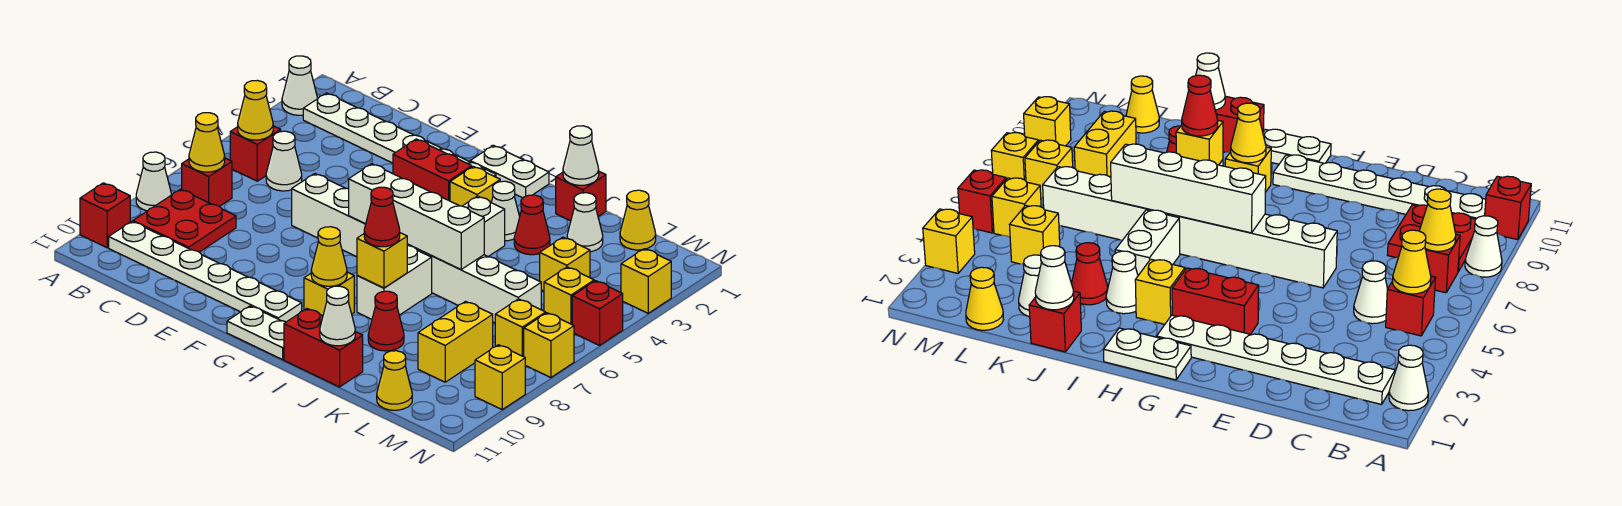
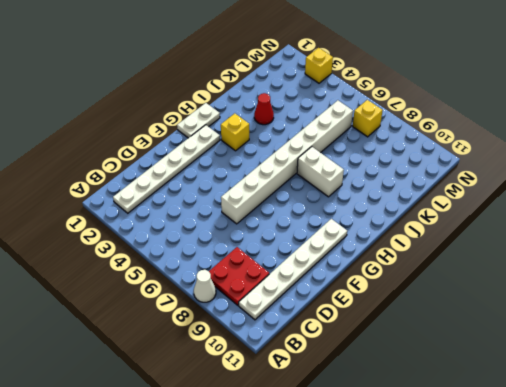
none -> white cone A2 level 1
none -> red brick A10 level 1
none -> red brick B5 level 1
none -> red brick B7 level 1

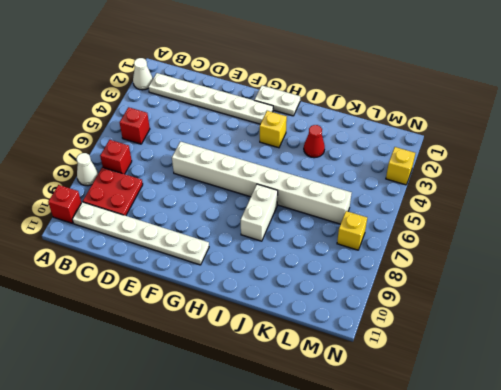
none -> white cone C5 level 1
none -> red brick F3:G3 level 1
none -> white plate G11:H11 level 1
none -> yellow brick H9 level 1

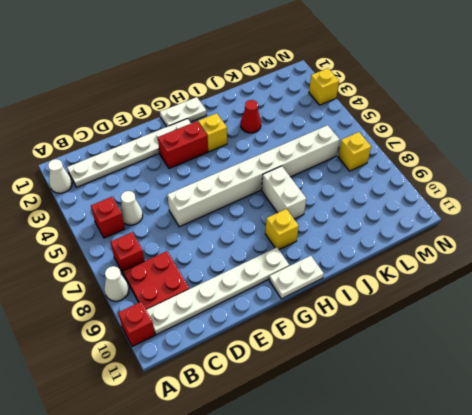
none -> white cone I3 level 1
none -> white brick I4:I5 level 1
none -> red brick I11:J11 level 1
none -> red brick J1 level 1

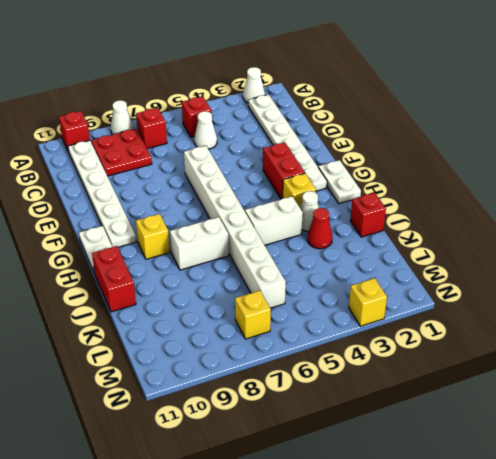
none -> red cone J9 level 1
none -> white cone K2 level 1
none -> yellow cone L1 level 1
none -> yellow brick L4 level 1

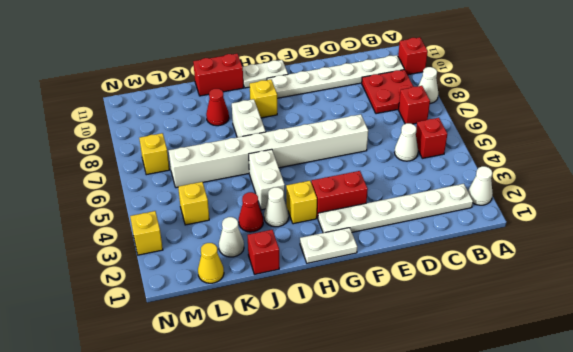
none -> yellow brick L8:L9 level 1
none -> yellow cone L11 level 1
none -> yellow brick M5 level 1
none -> red brick N5 level 1

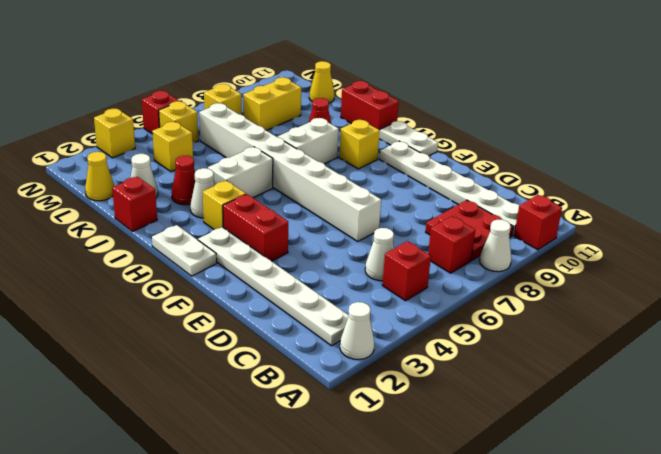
none -> yellow brick N7 level 1
none -> yellow brick N9 level 1
none -> yellow cone B5 level 2
none -> yellow cone B7 level 2

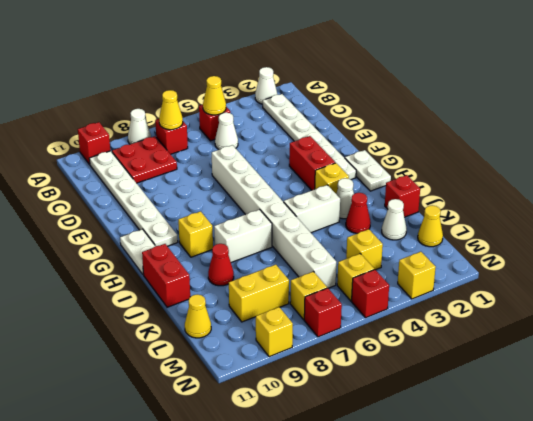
red brick N7 level 1 -> yellow brick N7 level 1
none -> white brick G6:J6 level 2
none -> yellow cone H9 level 2
none -> yellow brick I8 level 2
none -> white cone J1 level 2

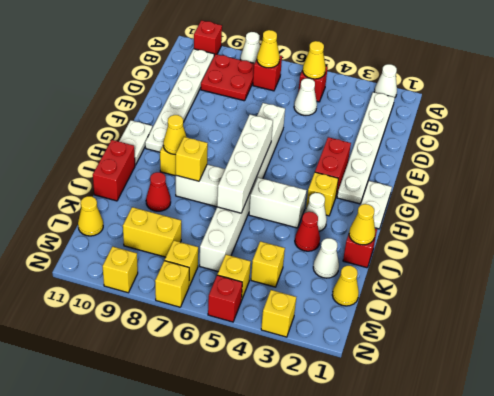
yellow cone J1 level 2 -> white cone J1 level 2
none -> white cone J11 level 2
none -> red cone I8 level 3

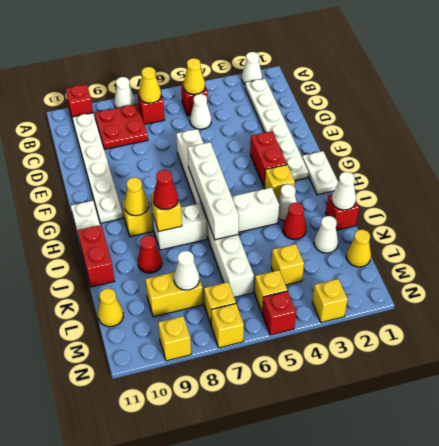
white cone L8 level 2 -> white cone J11 level 2

